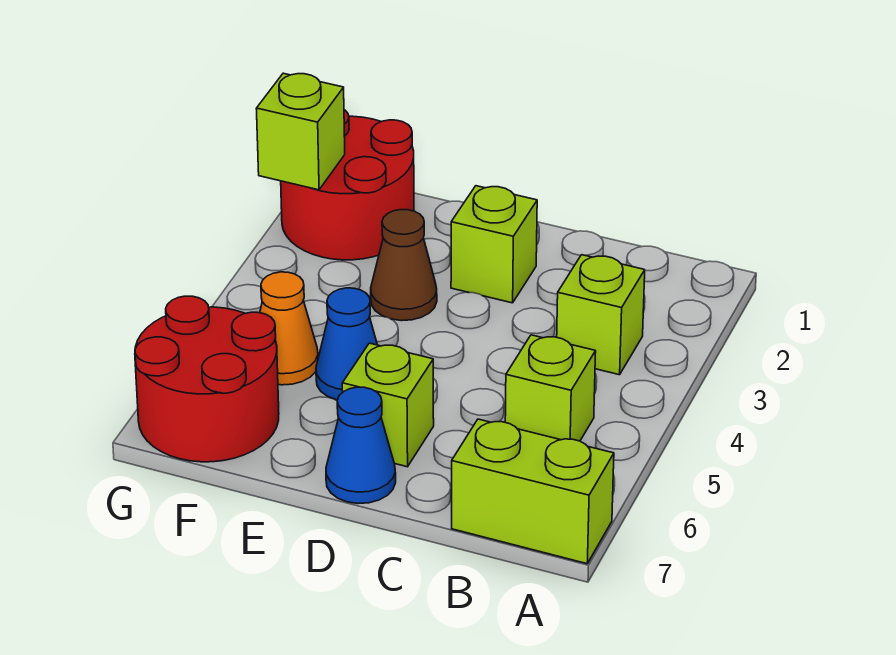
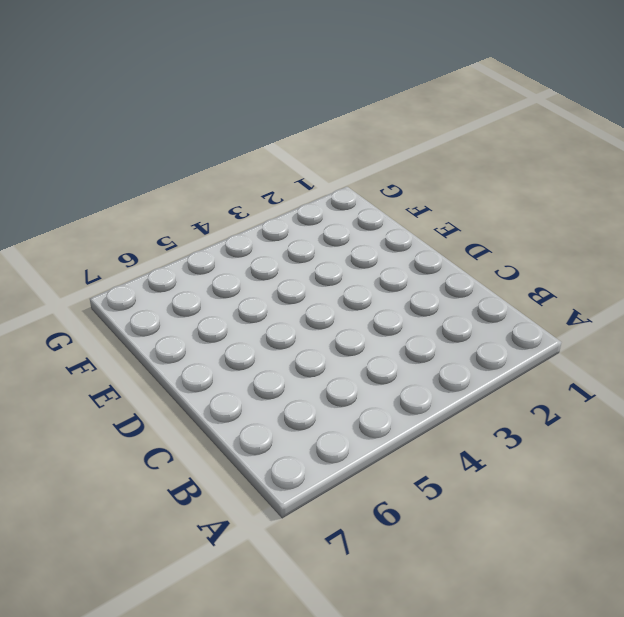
none -> lime brick A7:B7 level 1
none -> lime brick B3 level 1
none -> lime brick B5 level 1

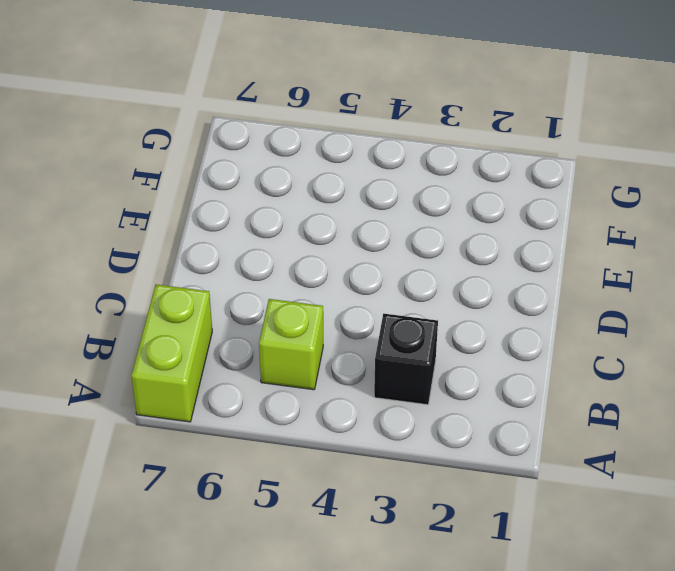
black brick B3 level 1 -> lime brick B3 level 1
none -> lime brick D2 level 1
none -> lime brick D6 level 1
none -> blue cone D7 level 1

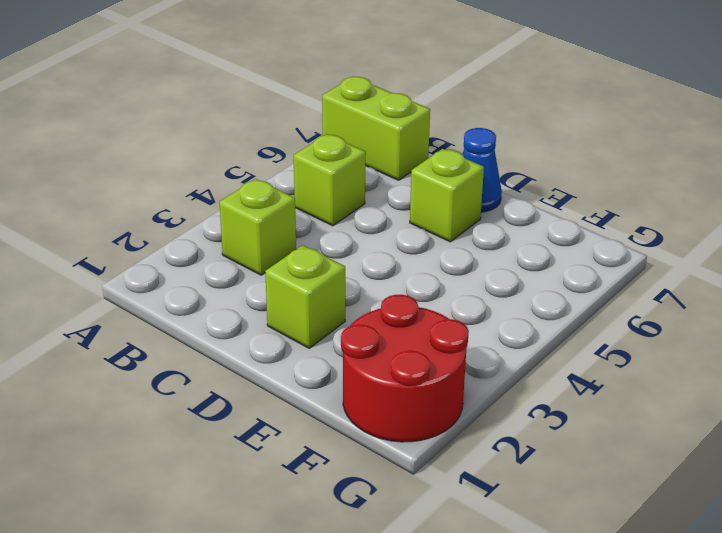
none -> brown cone E3 level 1
none -> blue cone E5 level 1
none -> orange cone F5 level 1

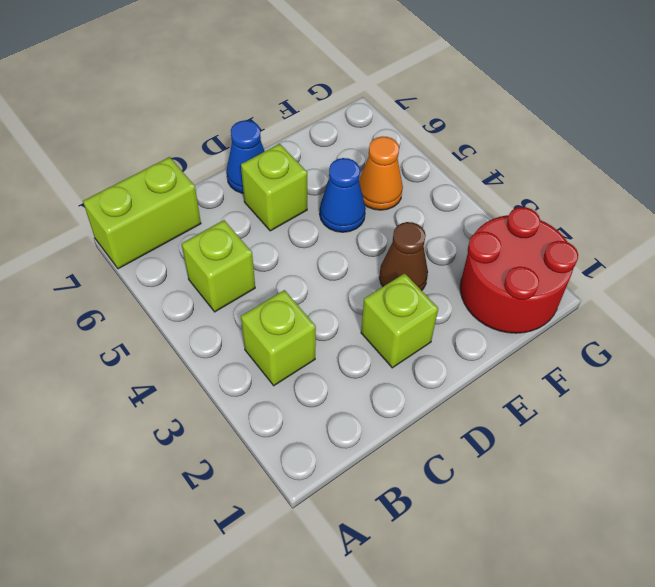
none -> red round brick F6:G7 level 1
none -> lime brick G2 level 2

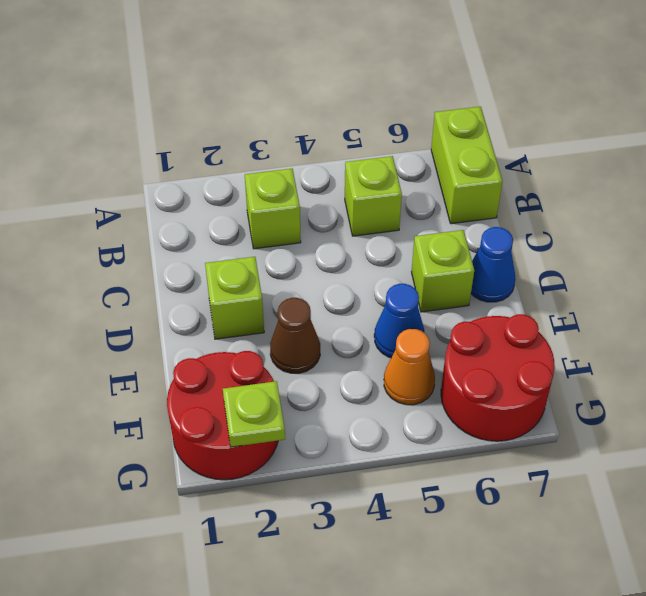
lime plate G2 level 2 -> lime brick G2 level 2

